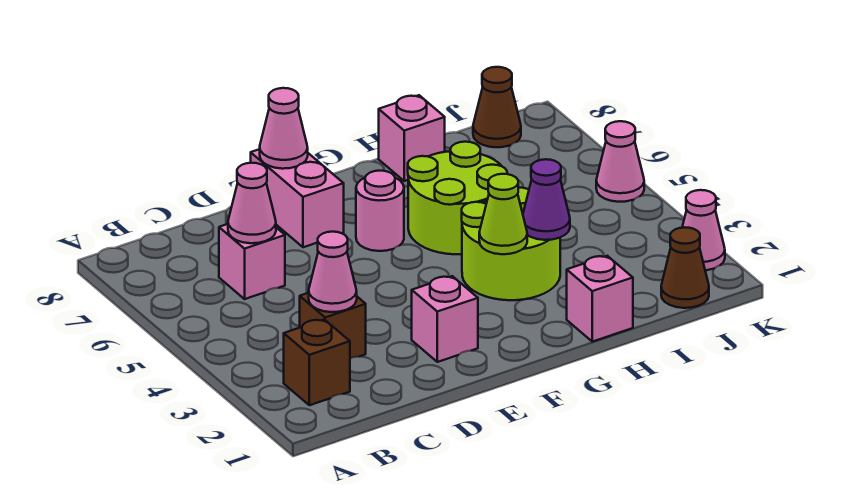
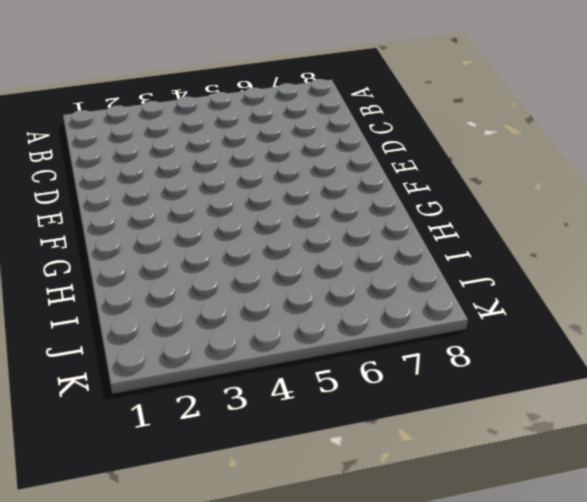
none -> brown brick B2 level 1
none -> brown brick C3 level 1
none -> pink brick C6 level 1

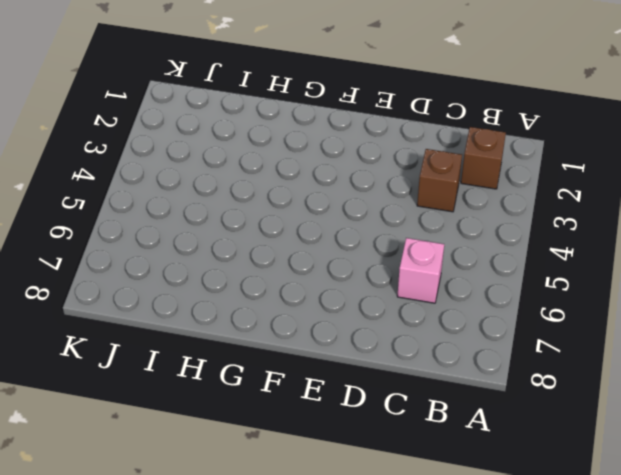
none -> pink brick E2 level 1
none -> pink brick E7:E8 level 1
none -> pink round brick F6 level 1

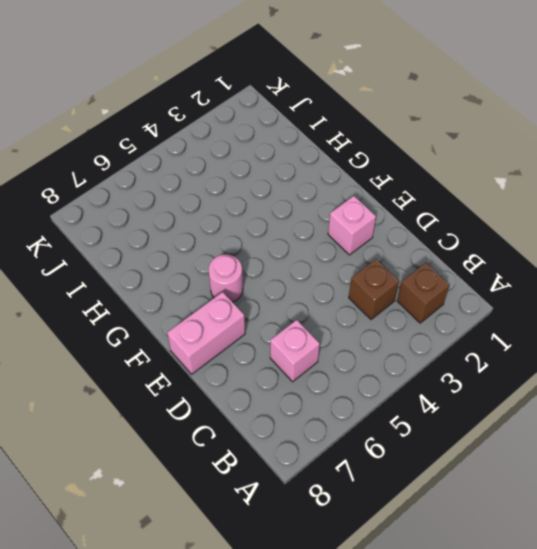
none -> lime round brick G3:H4 level 1
none -> lime round brick G5:H6 level 1
none -> pink brick H1 level 1

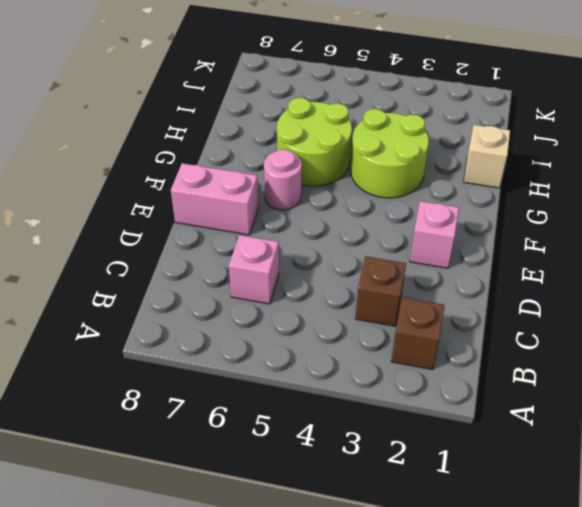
tan brick H1 level 1 -> pink brick H1 level 1
none -> pink brick H8 level 1
none -> brown cone J1 level 1
none -> brown cone J8 level 1

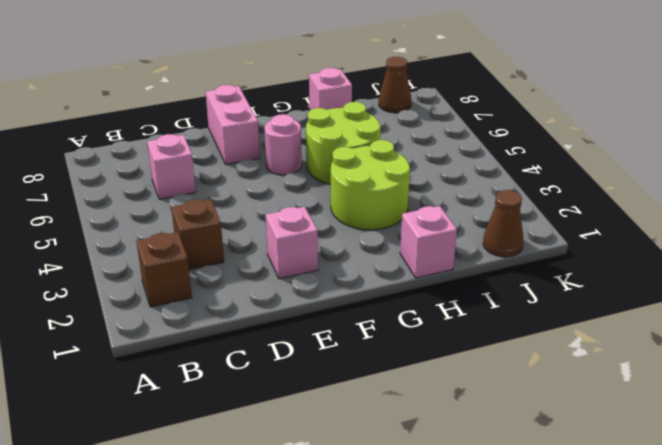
none -> pink cone K2 level 1
none -> pink cone K5 level 1
none -> pink cone C3 level 2

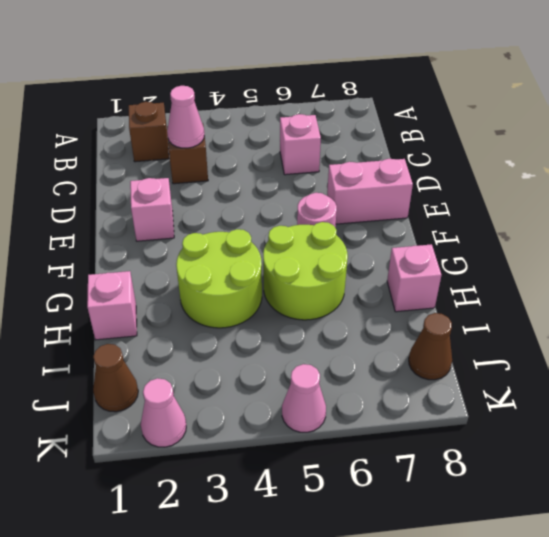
none -> pink cone C6 level 2
none -> pink cone E8 level 2
none -> lime cone G3 level 2

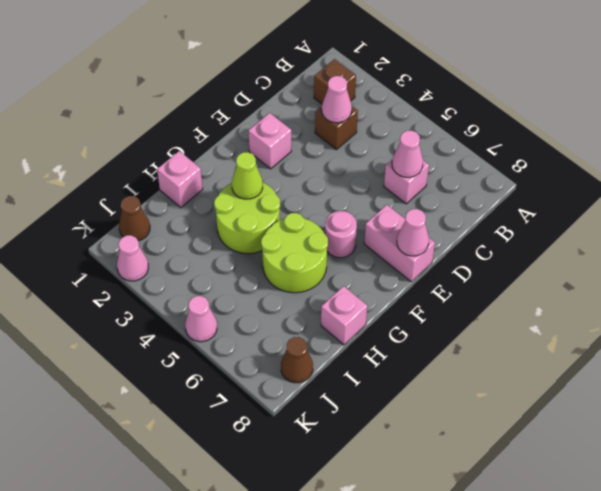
none -> purple cone H3 level 2

